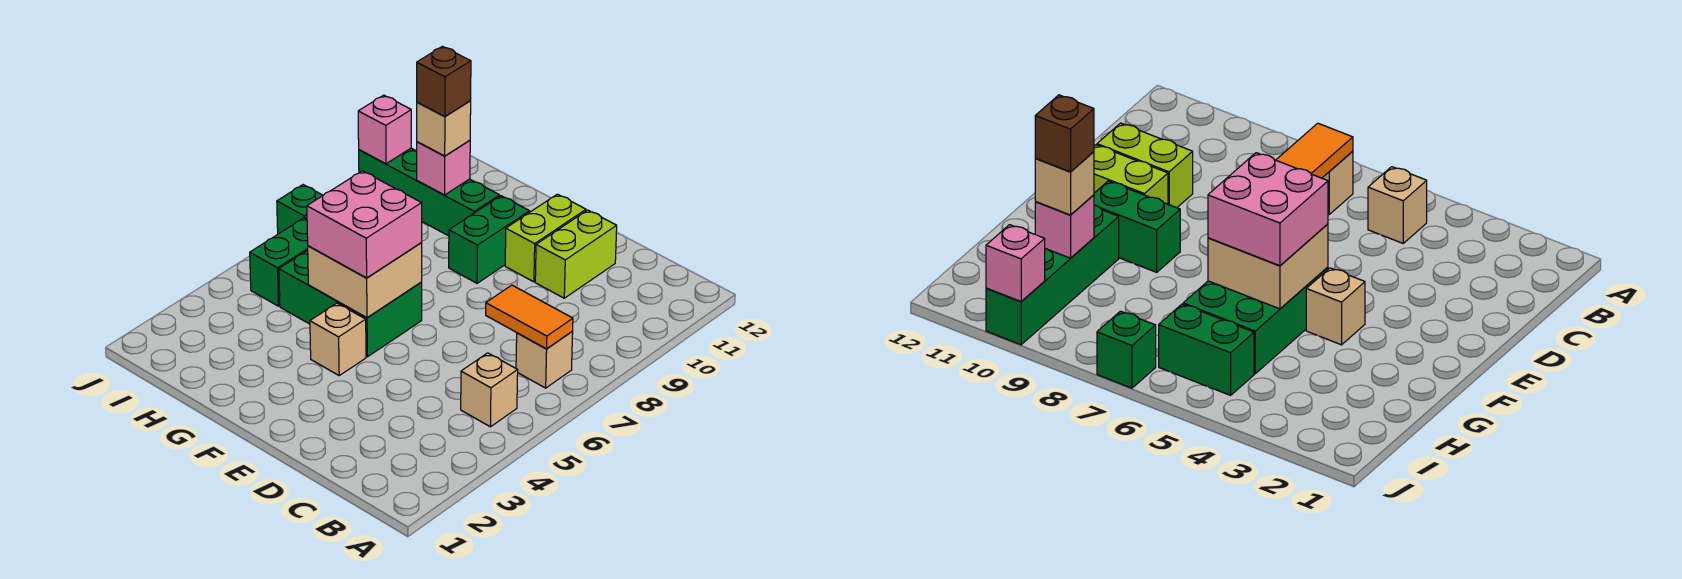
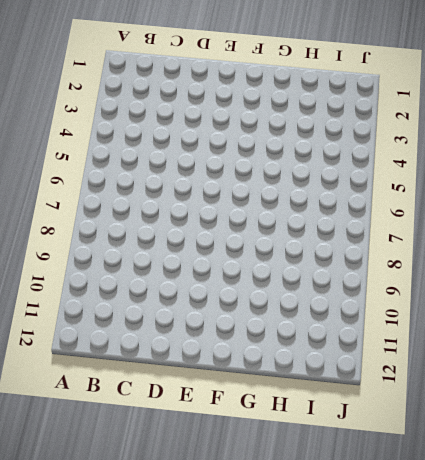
none -> tan brick B5 level 1
none -> tan brick B7 level 1
none -> lime brick D10:D11 level 1

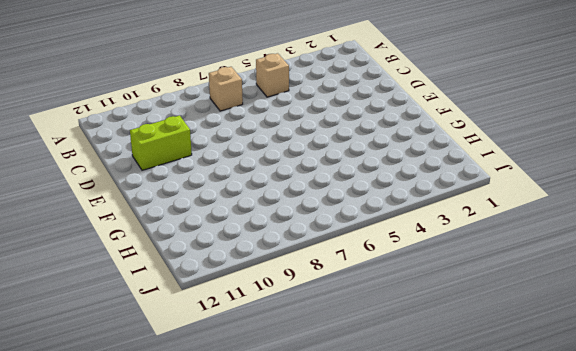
none -> lime brick E10:E11 level 1
none -> tan brick F4 level 1
none -> green brick F5:H6 level 1

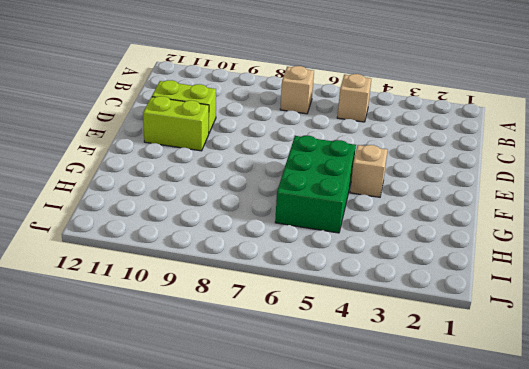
none -> green brick F9:F10 level 1
none -> green brick G10:J10 level 1
none -> green brick I5:I6 level 1

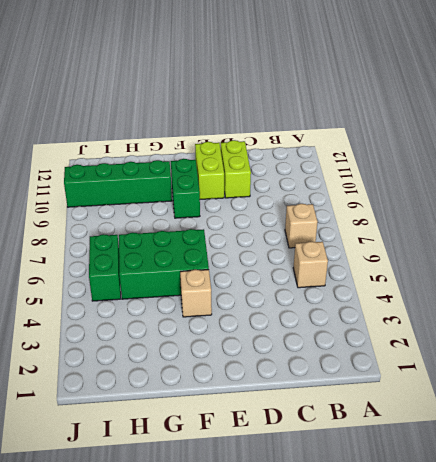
none -> green brick J7 level 1
none -> orange tile B7:C7 level 2
none -> tan brick F5:G6 level 2

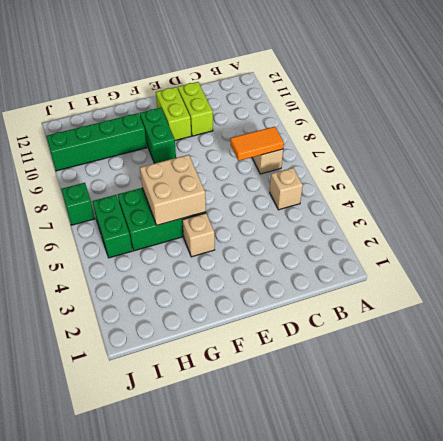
none -> pink brick H10 level 2
none -> pink brick J10 level 2
none -> pink brick F5:G6 level 3

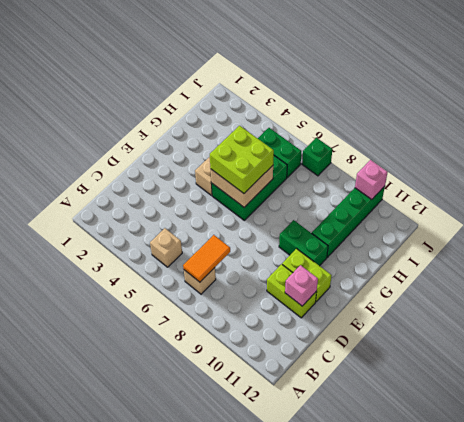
pink brick D11 level 2 -> pink brick H10 level 2
lime brick F5:G6 level 3 -> pink brick F5:G6 level 3
none -> tan brick H10 level 3
none -> brown brick H10 level 4

